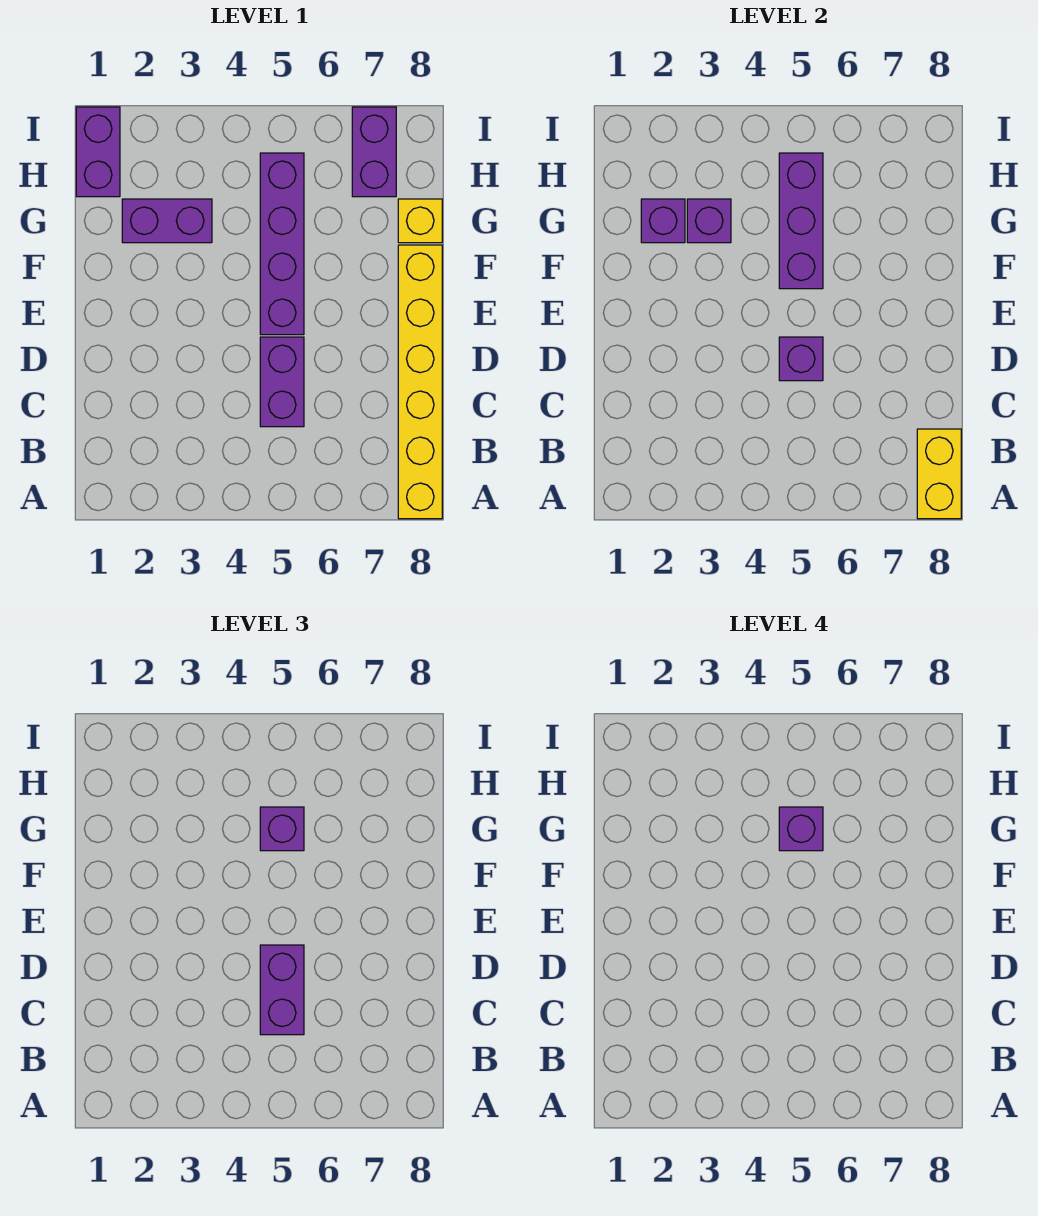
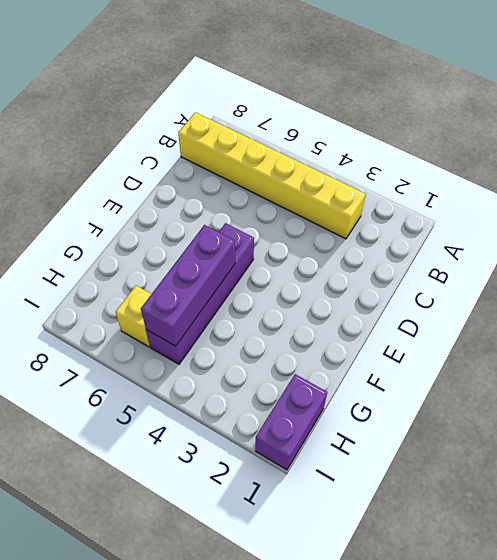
yellow brick B3:B8 level 1 -> yellow brick A8:F8 level 1
yellow brick H6 level 1 -> yellow brick G8 level 1
none -> purple brick C5:D5 level 1
none -> purple brick G2:G3 level 1
none -> purple brick H7:I7 level 1

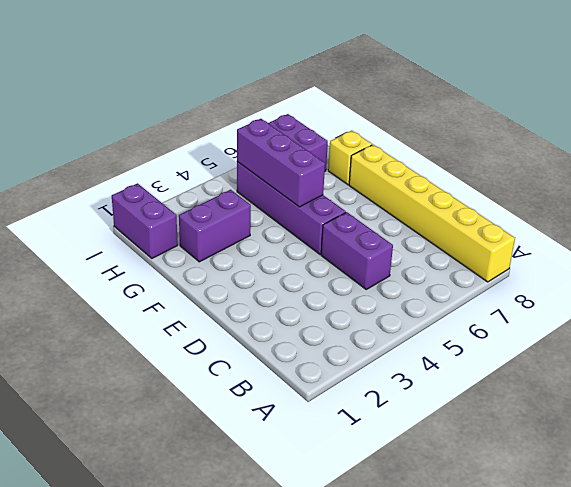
none -> yellow brick A8:B8 level 2
none -> purple brick D5 level 2
none -> purple brick G2 level 2

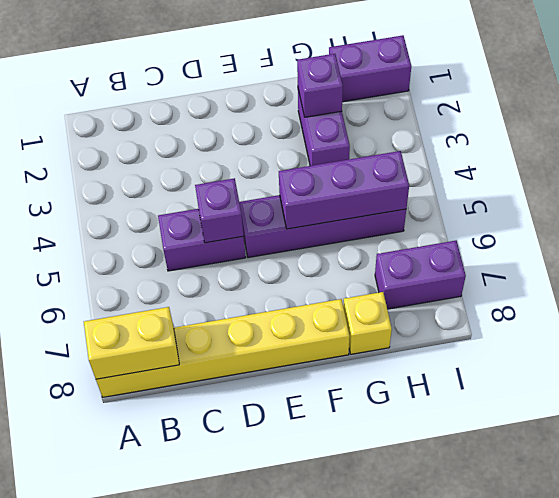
none -> purple brick G3 level 2
none -> purple brick C5:D5 level 3
none -> purple brick G5 level 3

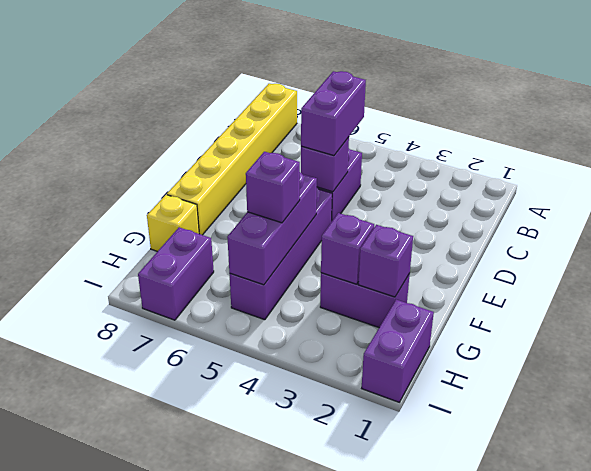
none -> yellow brick A8:B8 level 2
none -> purple brick G5 level 4

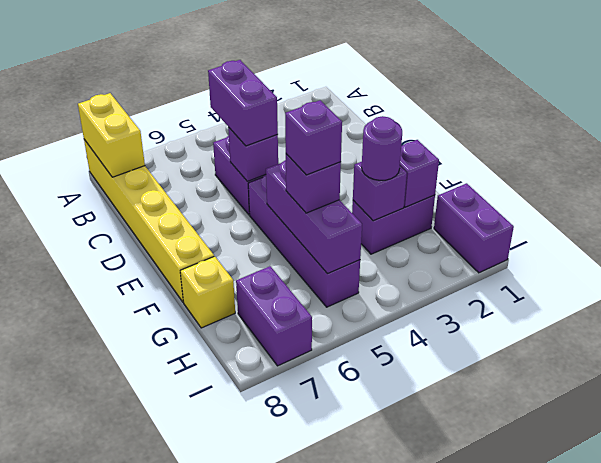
purple round brick G3 level 3 -> none

